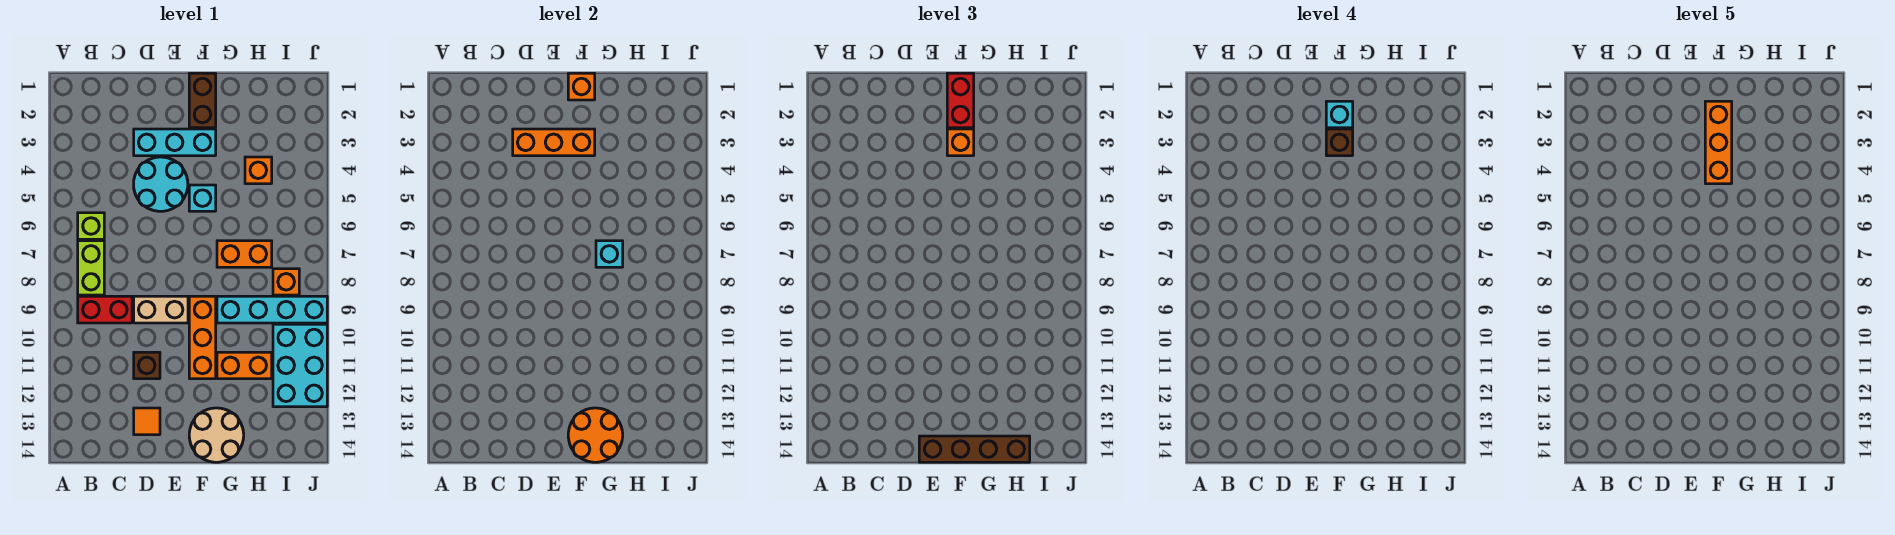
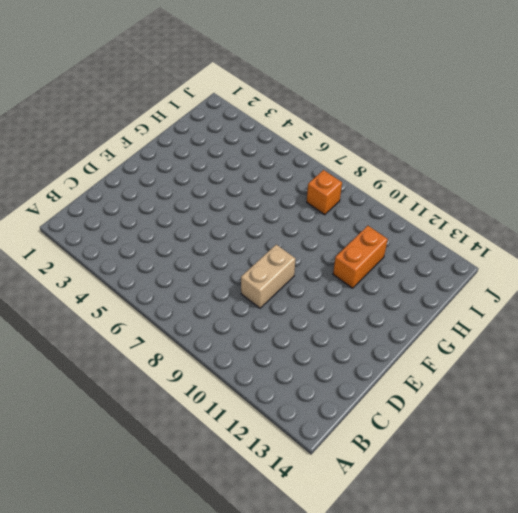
none -> lime brick B6 level 1
none -> lime brick B7:B8 level 1
none -> red brick B9:C9 level 1

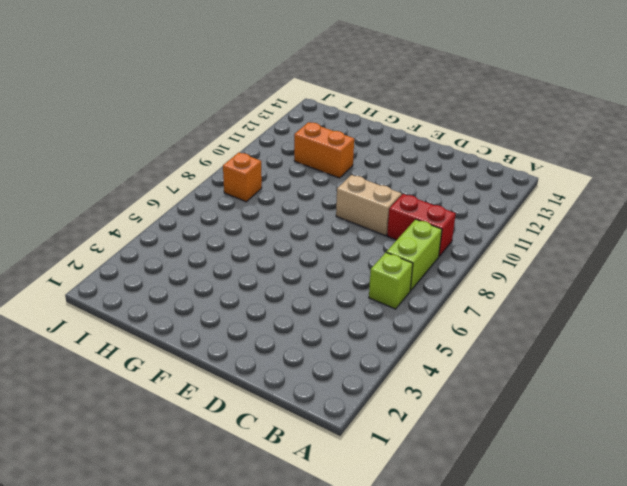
none -> cyan brick D3:F3 level 1
none -> cyan round brick D4:E5 level 1
none -> brown brick D11 level 1

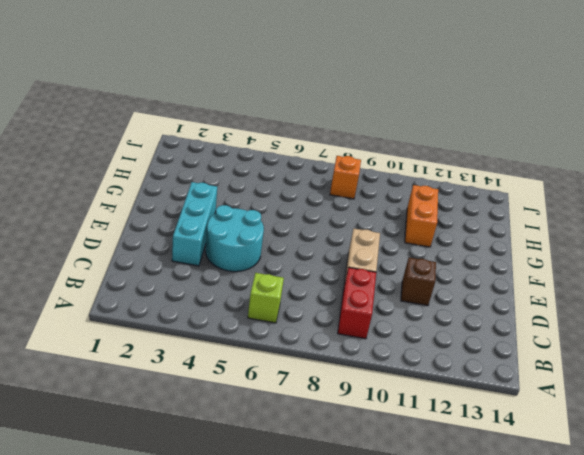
none -> lime brick B7:B8 level 1
none -> orange tile D13 level 1
none -> brown brick F1:F2 level 1

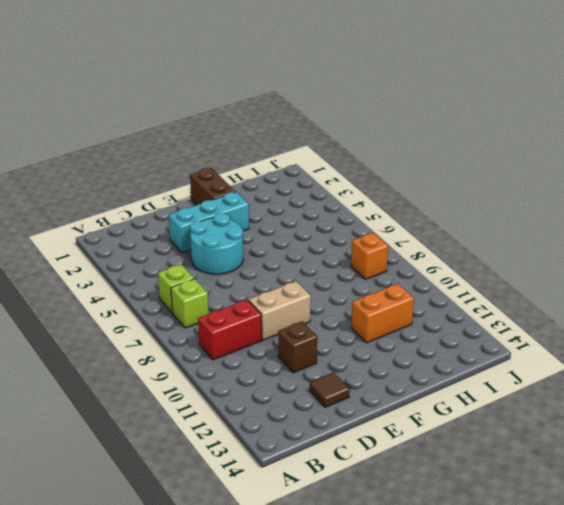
lime brick B7 level 1 -> lime brick B7:B8 level 1
brown tile D13 level 1 -> orange tile D13 level 1
none -> cyan brick F5 level 1
none -> orange brick F9:F11 level 1
none -> tan round brick F13:G14 level 1

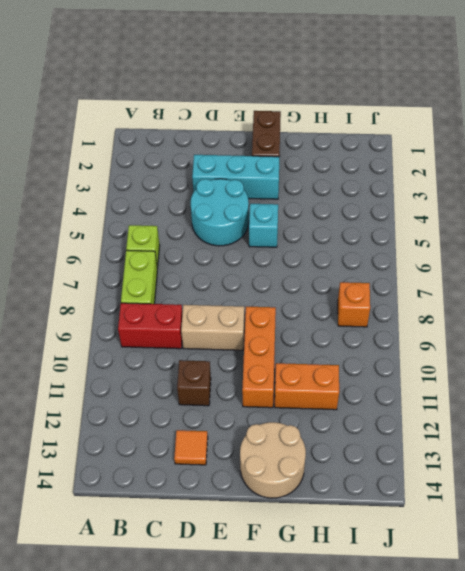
none -> orange brick G7:H7 level 1
none -> cyan brick G9:J9 level 1
none -> orange brick H4 level 1

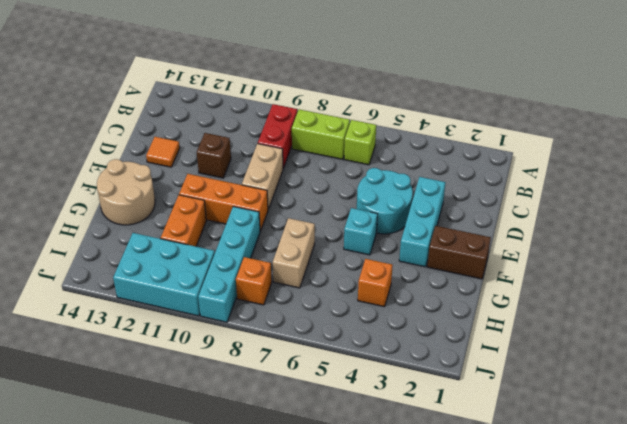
tan brick G7:H7 level 1 -> orange brick G7:H7 level 1
none -> orange brick D3:F3 level 2
none -> orange brick F1 level 2
none -> orange round brick F13:G14 level 2

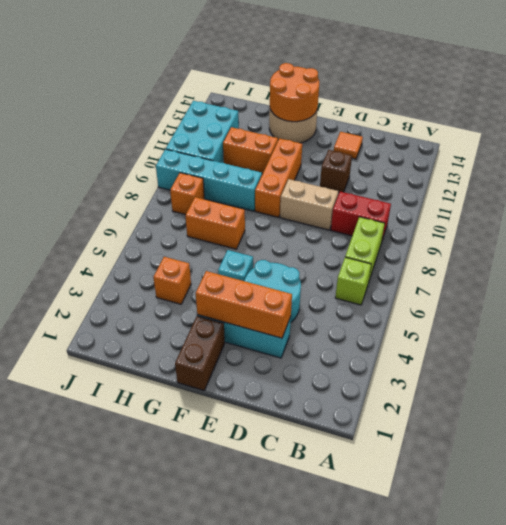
none -> orange brick F1 level 2
none -> cyan brick G7 level 2
none -> brown brick E14:H14 level 3

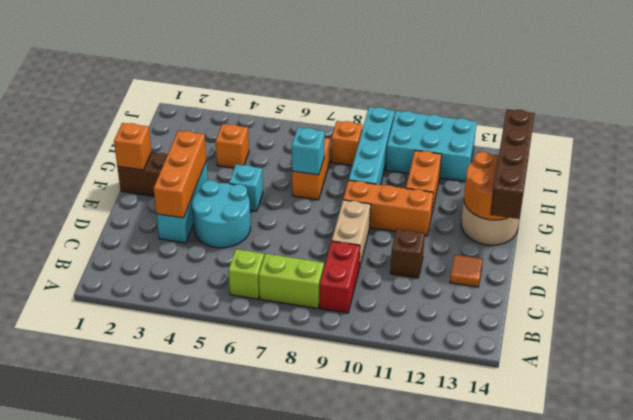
none -> red brick F1:F2 level 3
none -> orange brick F3 level 3
none -> cyan brick F2 level 4

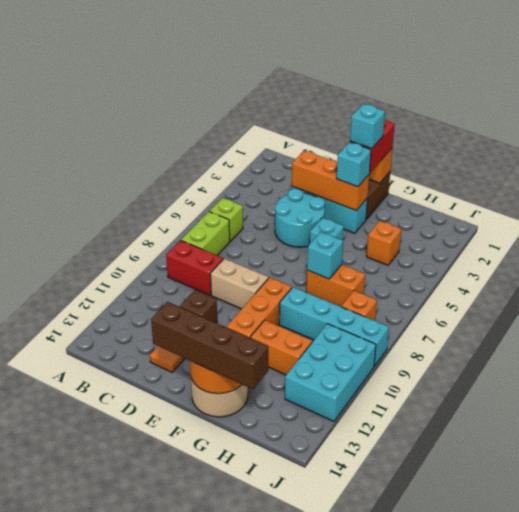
cyan brick F3 level 3 -> orange brick F3 level 3
none -> brown brick F3 level 4
none -> orange brick F2:F4 level 5

